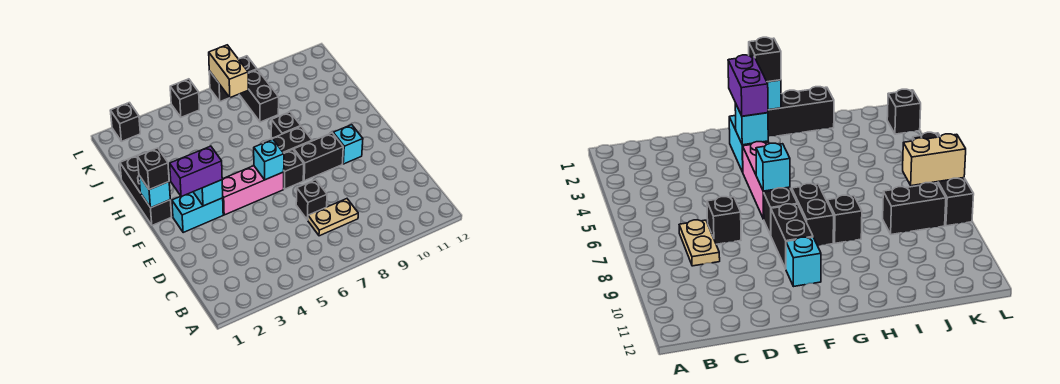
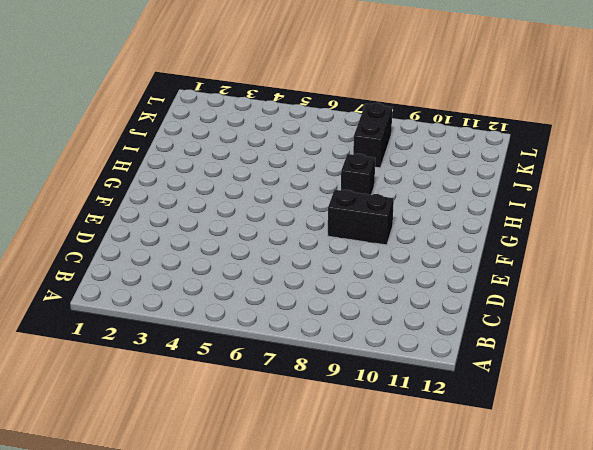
none -> tan plate C7:C8 level 1
none -> black brick D7 level 1
none -> cyan brick F2:F3 level 1

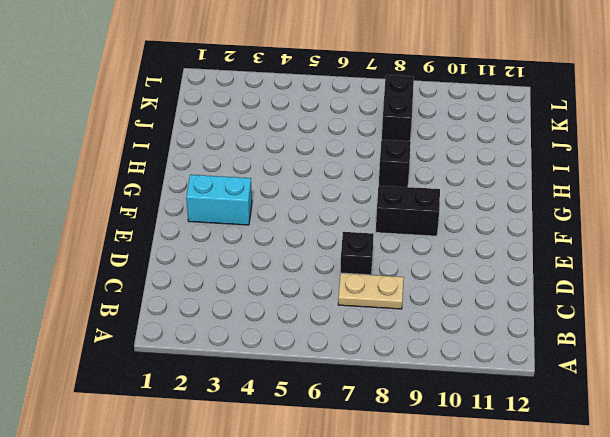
none -> pink brick F4:F6 level 1
none -> black brick F7 level 1
none -> cyan brick F10 level 1

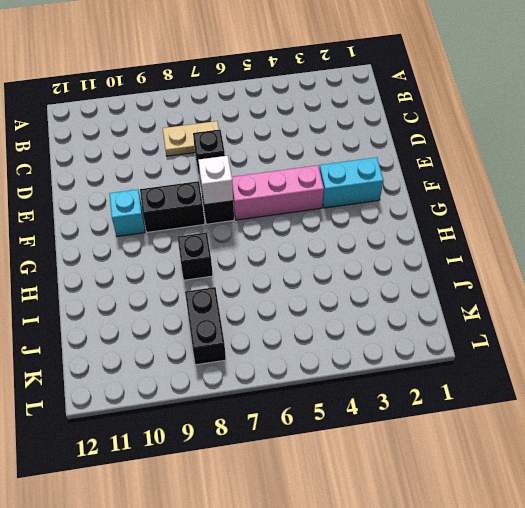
white brick F7 level 2 -> none
none -> black brick G1:I1 level 1
none -> black brick G7:G8 level 1
none -> black brick L2 level 1

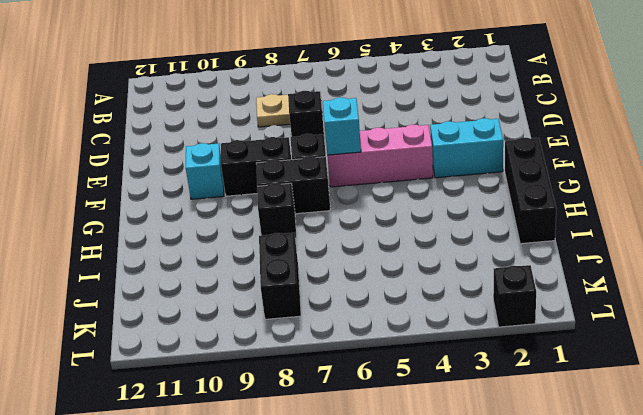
none -> black brick L5 level 1
none -> black brick L7:L8 level 1
none -> cyan brick F3 level 2

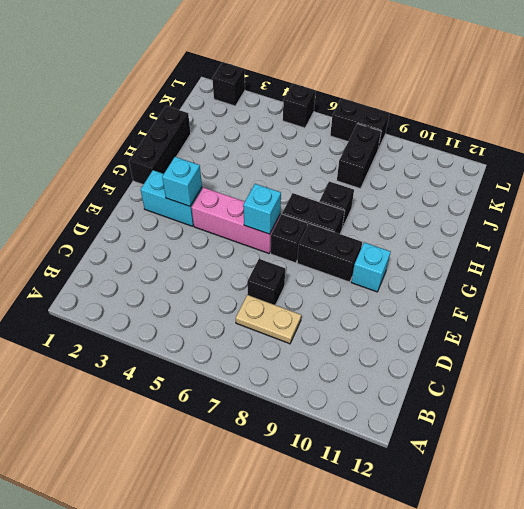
none -> cyan brick G1 level 2
none -> tan brick K7:L7 level 2
none -> purple brick F2:F3 level 3

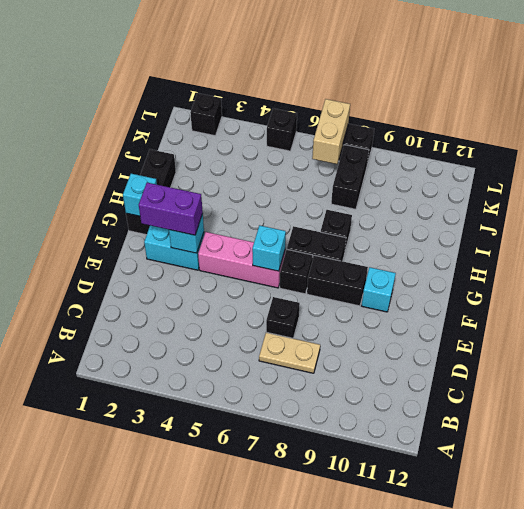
none -> black brick G1 level 3

